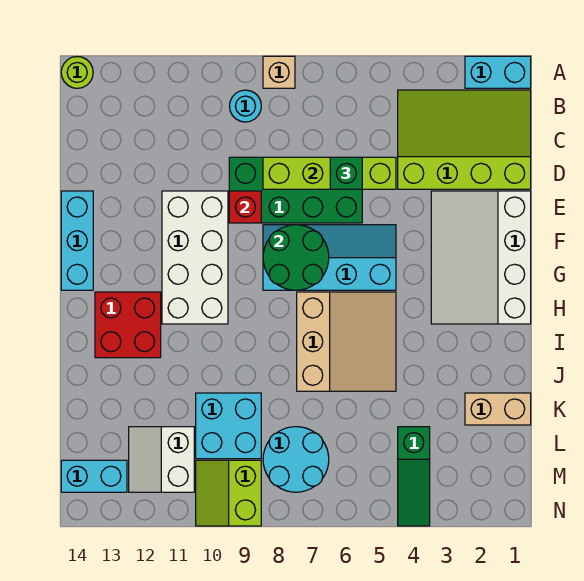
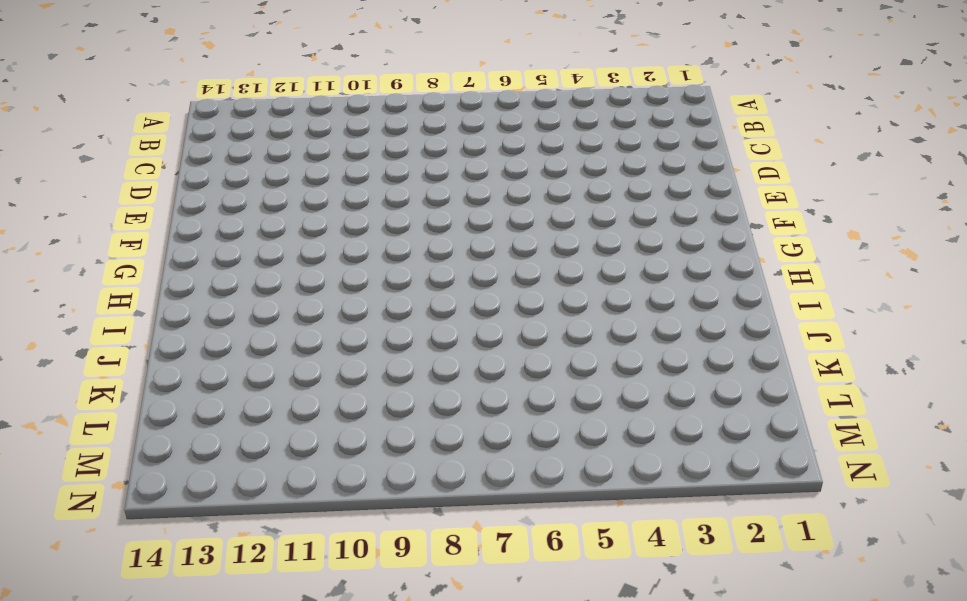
none -> cyan brick A1:A2 level 1
none -> tan brick A8 level 1
none -> lime round brick A14 level 1

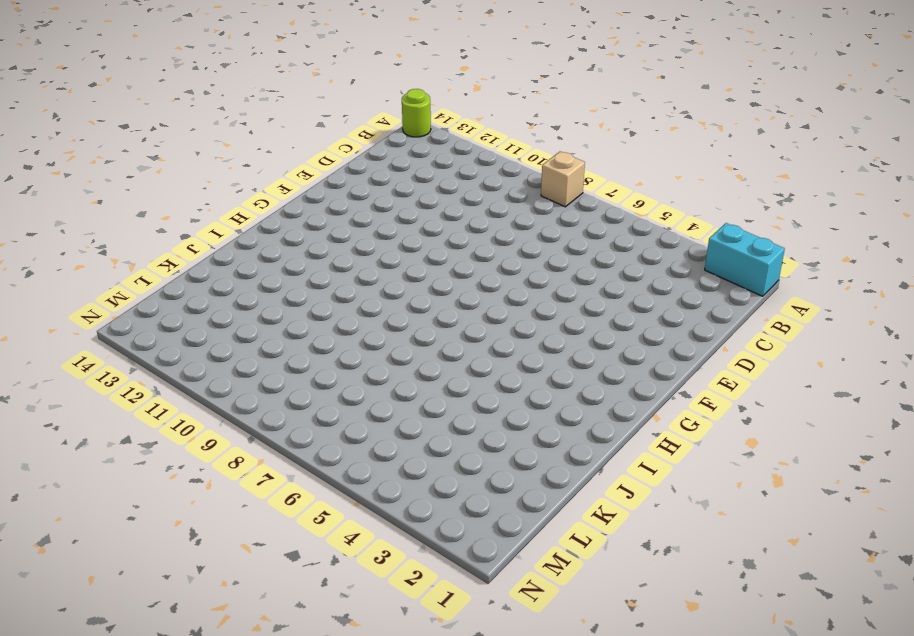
none -> lime slope B1:D4 level 1 top D
none -> cyan round brick B9 level 1
none -> green brick D6:E9 level 1

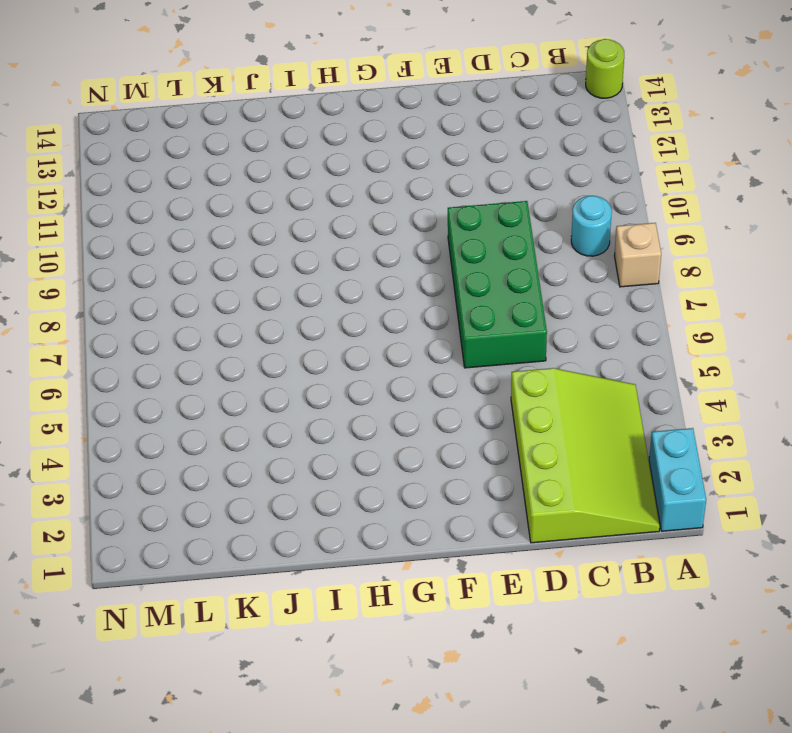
none -> white slope E1:H3 level 1 top 1
none -> white brick E10:H11 level 1
none -> cyan brick E14:G14 level 1

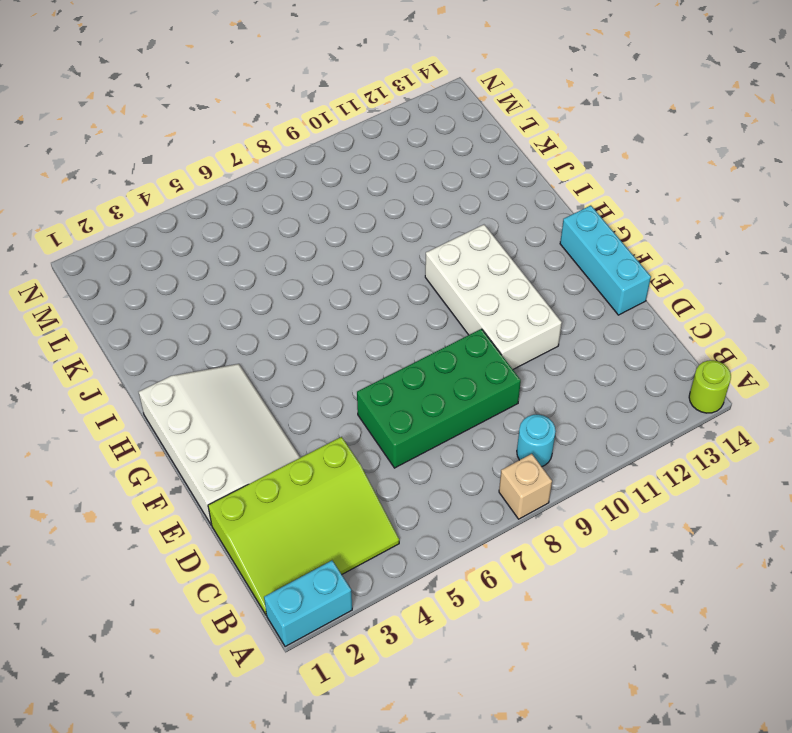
none -> cyan slope F5:G8 level 1 top G
none -> tan slope H5:J7 level 1 top 7
none -> red brick H12:I13 level 1

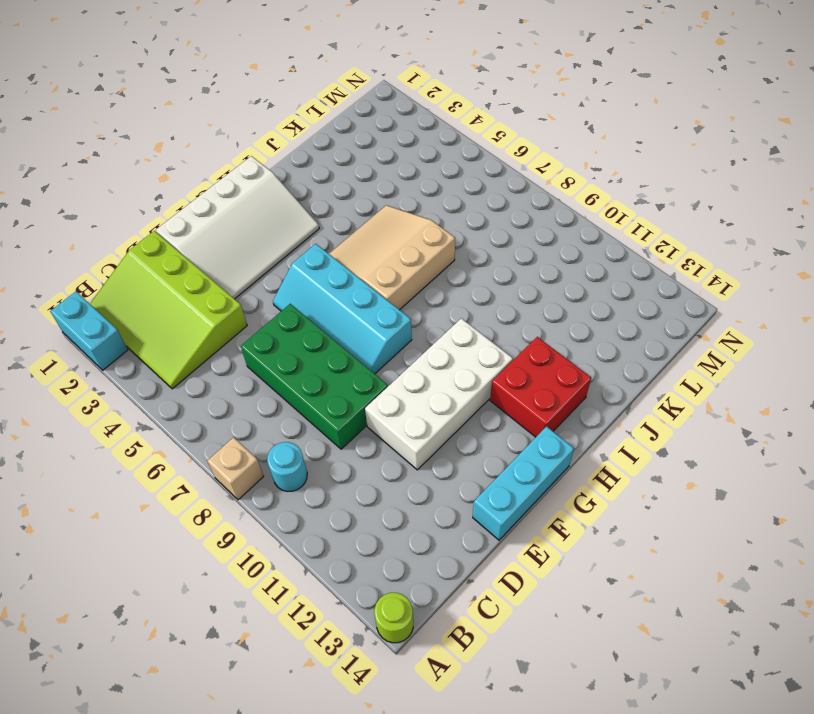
none -> tan brick K1:K2 level 1
none -> cyan brick K9:L10 level 1
none -> green slope L4:N4 level 1 top L

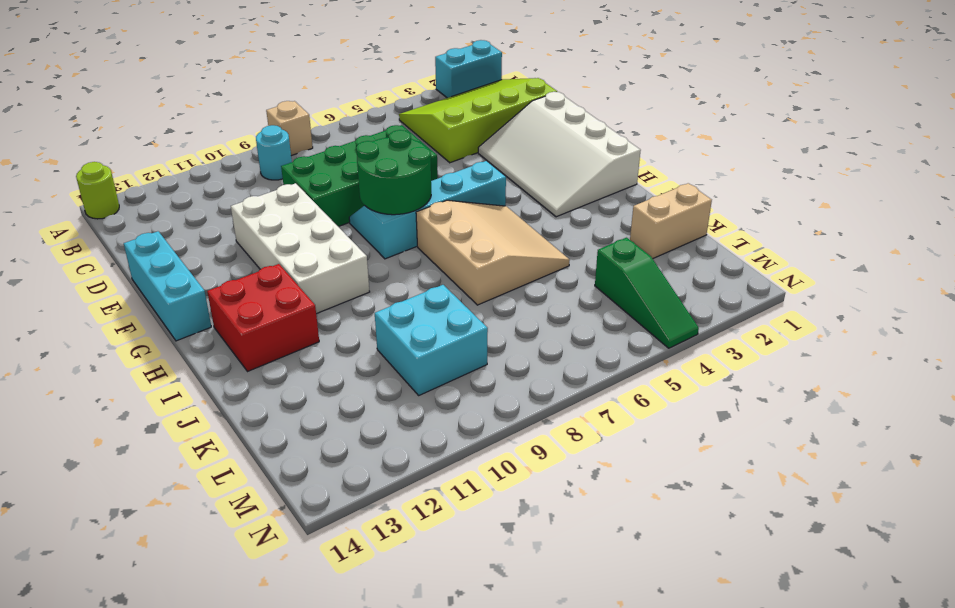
none -> cyan round brick L7:M8 level 1
none -> white slope L11:M12 level 1 top 11
none -> lime slope M9:N10 level 1 top 9

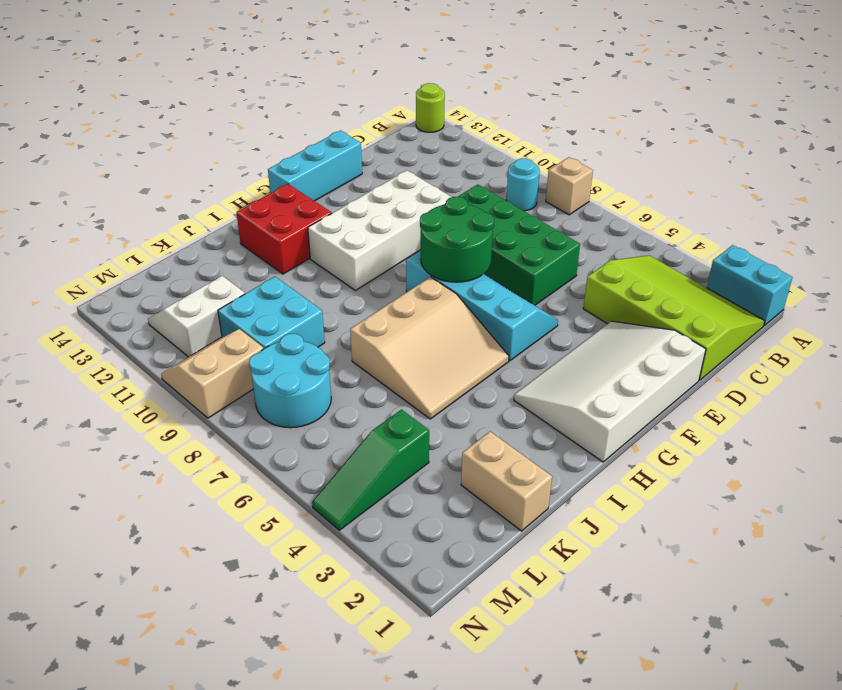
tan slope M9:N10 level 1 top 9 -> lime slope M9:N10 level 1 top 9
none -> cyan brick M13:M14 level 1
none -> lime brick D5:D8 level 2
none -> red brick E9 level 2

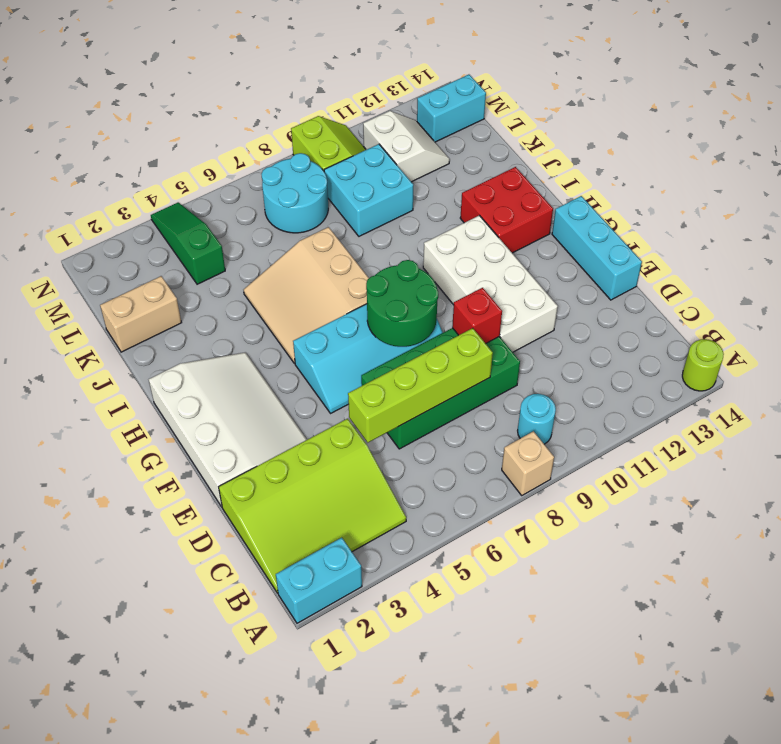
none -> green brick D6 level 3

